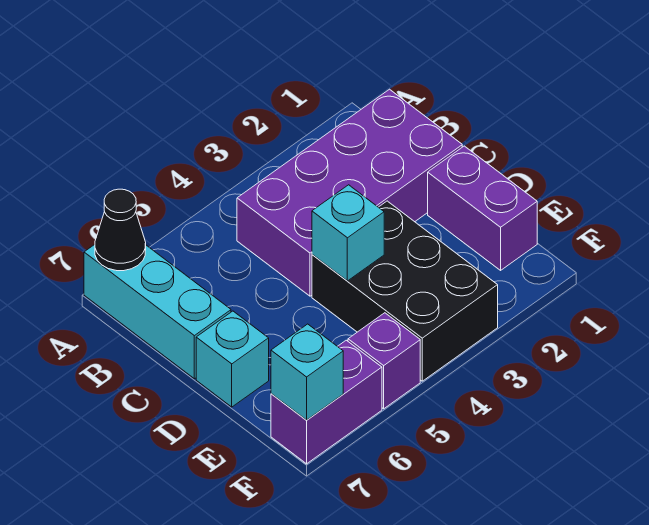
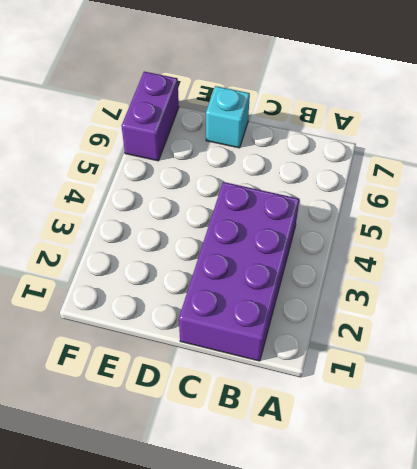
none -> cyan brick A7:C7 level 1
none -> purple brick D1:E1 level 1

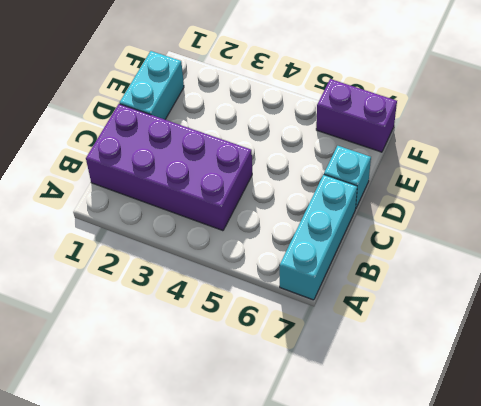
cyan brick D1:E1 level 1 -> purple brick D1:E1 level 1
none -> black brick D3:F4 level 1
none -> purple brick F5 level 1

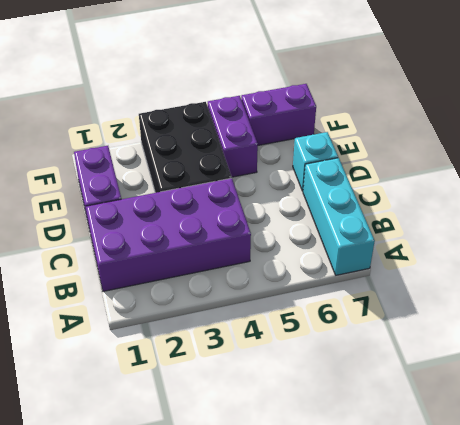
purple brick E5:F5 level 1 -> purple brick F5 level 1
none -> black cone A7 level 2
none -> cyan brick D4 level 2

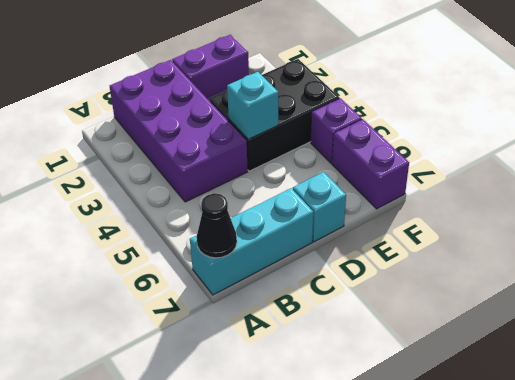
none -> cyan brick F7 level 2

